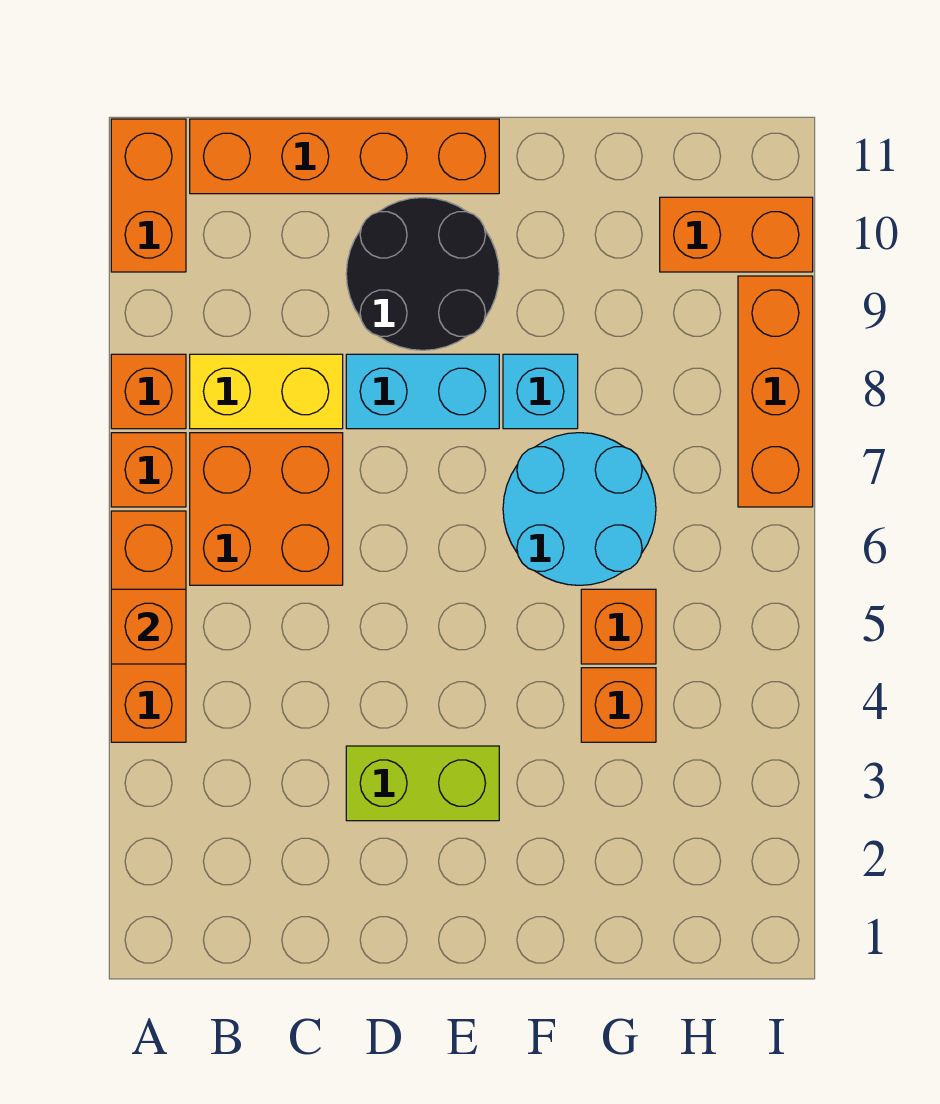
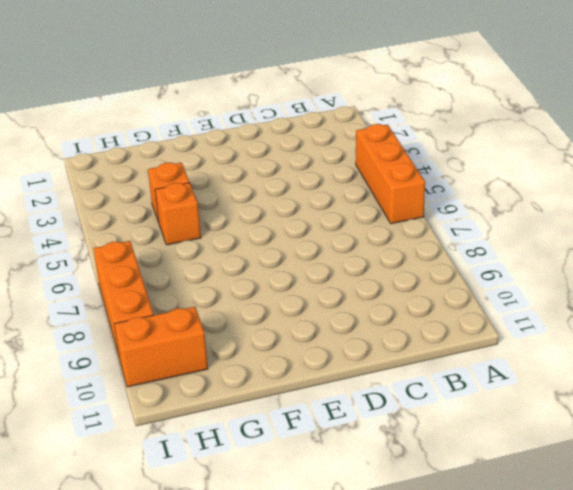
none -> orange brick A7 level 1
none -> orange brick A8 level 1
none -> orange brick A10:A11 level 1

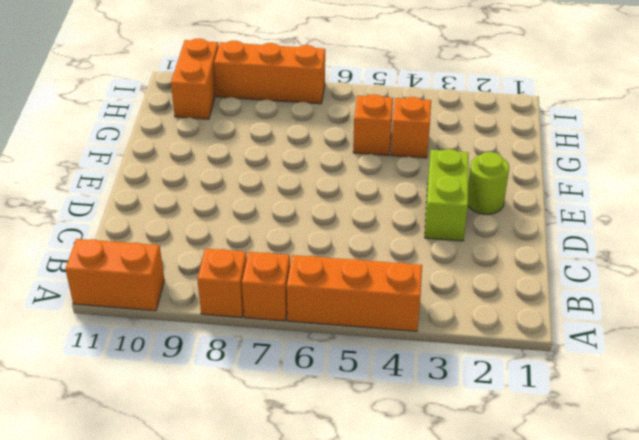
lime round brick E2 level 1 -> none
none -> orange brick B6:C7 level 1
none -> yellow brick B8:C8 level 1
none -> orange brick B11:E11 level 1

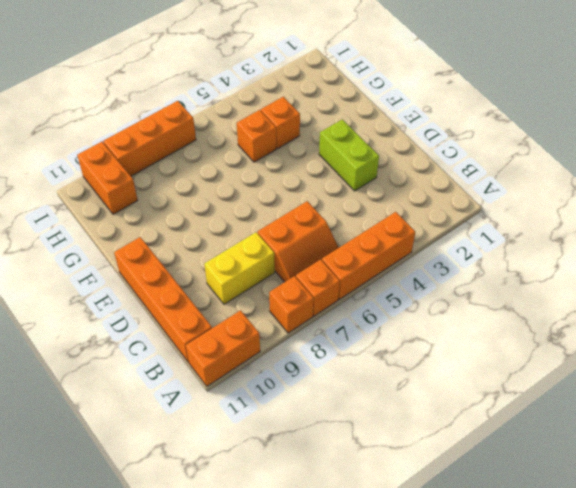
orange slope B6:C7 level 1 top C -> orange brick B6:C7 level 1
yellow brick C8:C9 level 1 -> yellow brick B8:C8 level 1
none -> cyan brick D8:E8 level 1
none -> black round brick D9:E10 level 1
none -> cyan round brick F6:G7 level 1

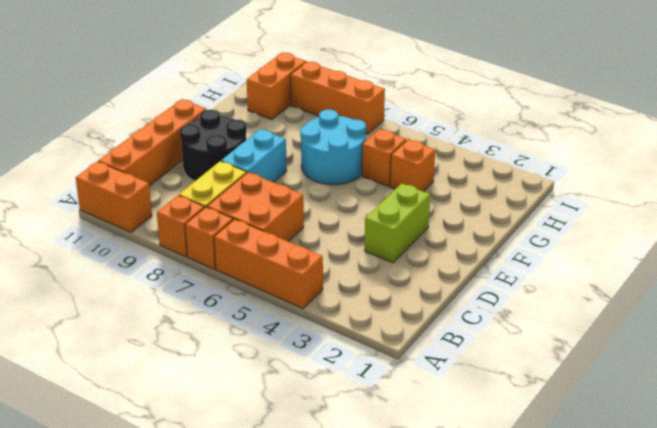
none -> cyan brick F8 level 1
none -> orange brick A5 level 2

